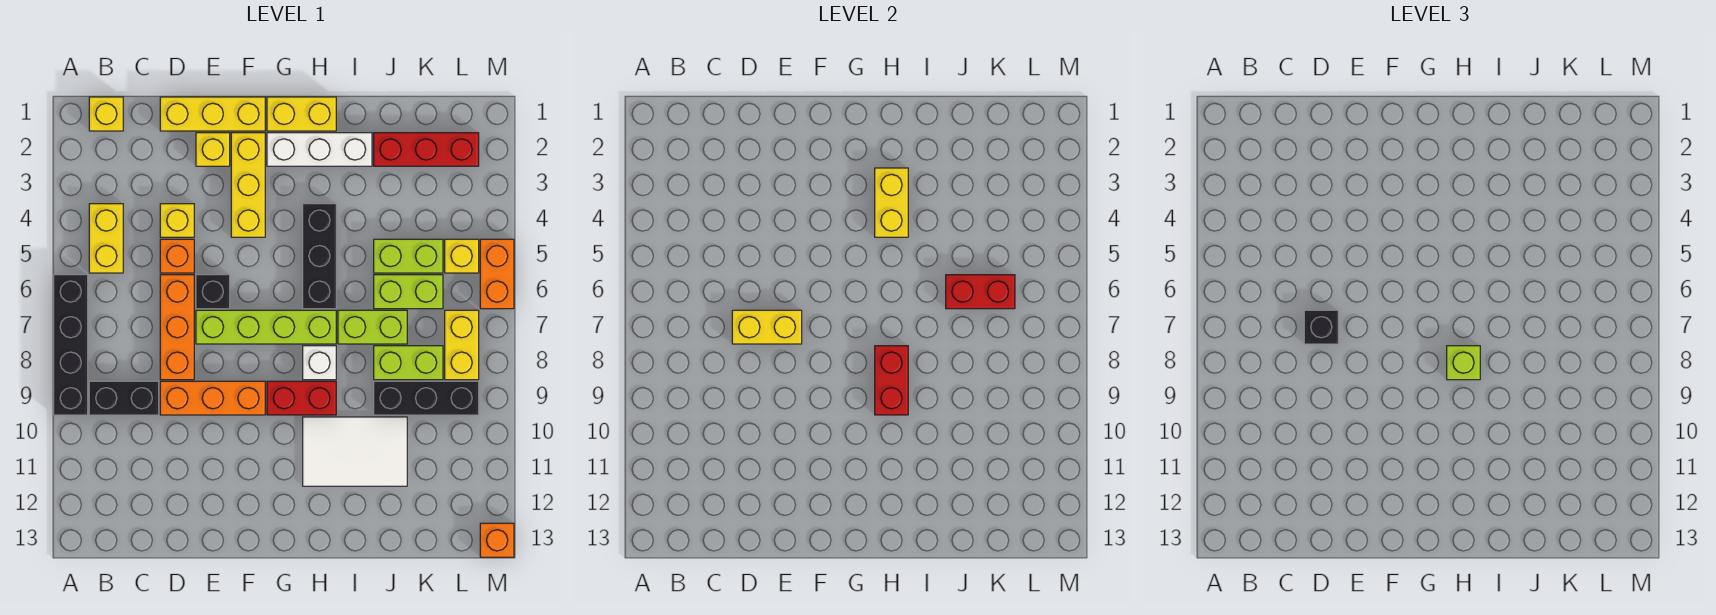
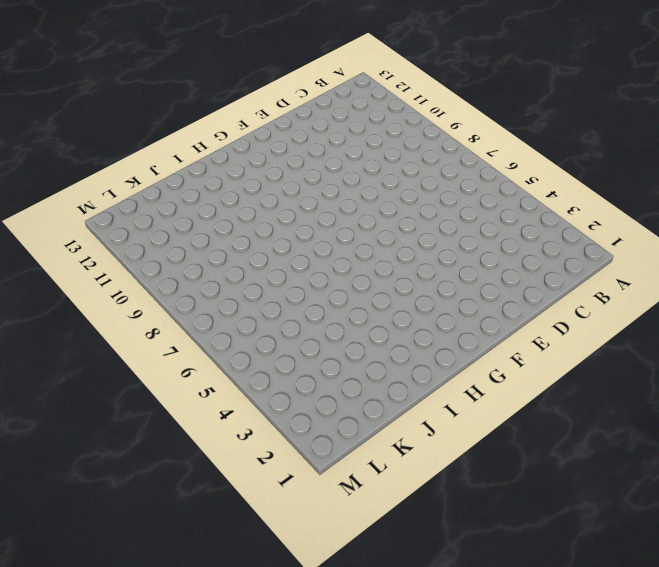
none -> black brick A6:A9 level 1
none -> yellow brick B1 level 1
none -> yellow brick B4:B5 level 1
none -> black brick B9:C9 level 1

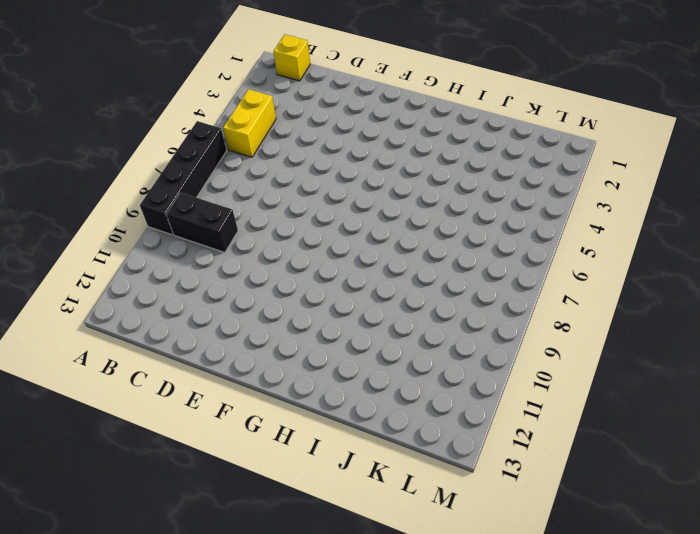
none -> yellow brick D1:F1 level 1
none -> yellow brick D4 level 1
none -> orange brick D5 level 1
none -> orange brick D6:D8 level 1

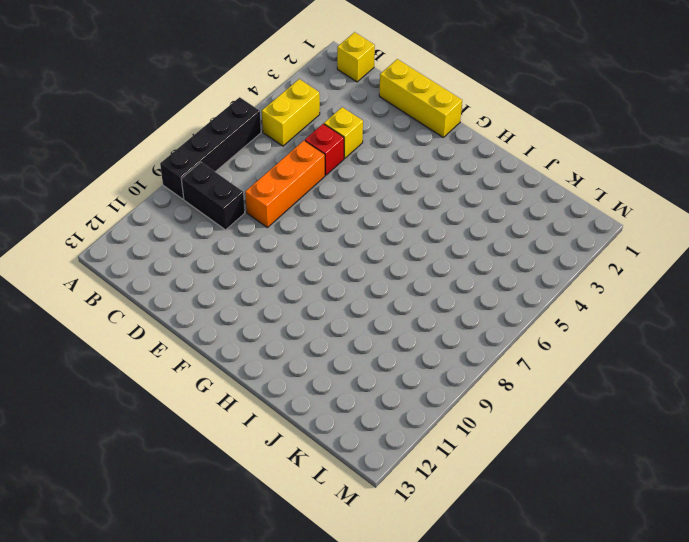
red brick D5 level 1 -> orange brick D5 level 1
none -> orange brick D9:F9 level 1
none -> yellow brick E2 level 1
none -> black brick E6 level 1
none -> lime brick E7:H7 level 1

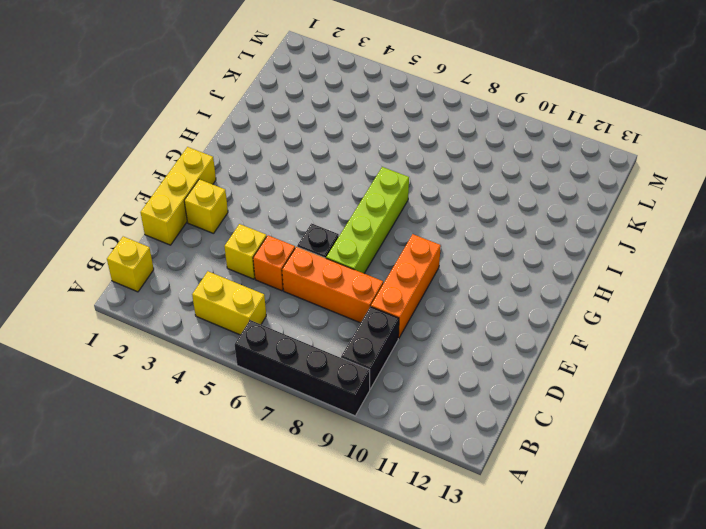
none -> yellow brick F2:F4 level 1
none -> yellow brick G1:H1 level 1
none -> white brick G2:I2 level 1
none -> red brick G9:H9 level 1

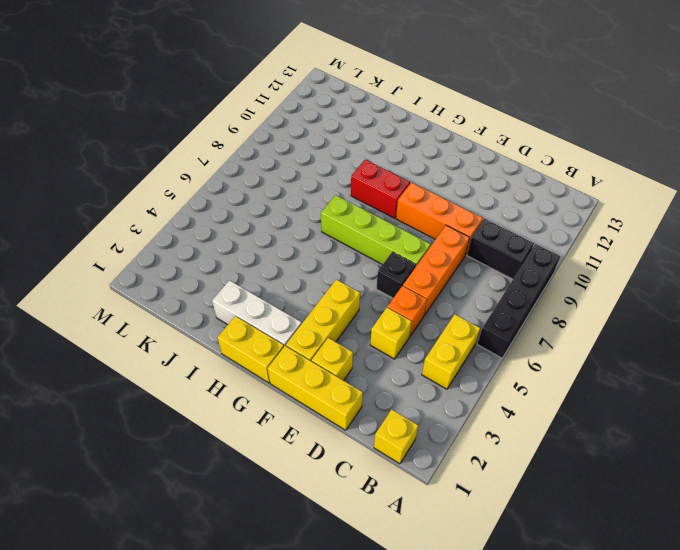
none -> black brick H4:H6 level 1
none -> white brick H8 level 1
none -> white tile H10:J11 level 1
none -> lime brick I7:J7 level 1

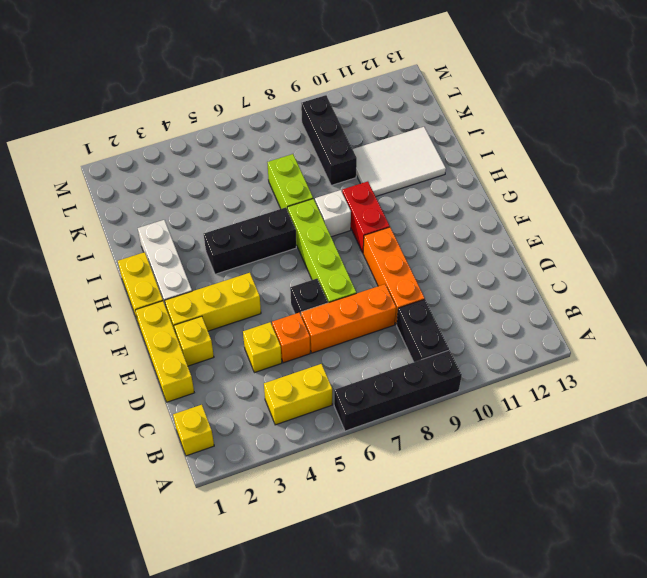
white tile I10:J12 level 1 -> white tile H10:J11 level 1
none -> red brick J2:L2 level 1
none -> lime brick J5:K5 level 1
none -> lime brick J6:K6 level 1
none -> lime brick J8:K8 level 1

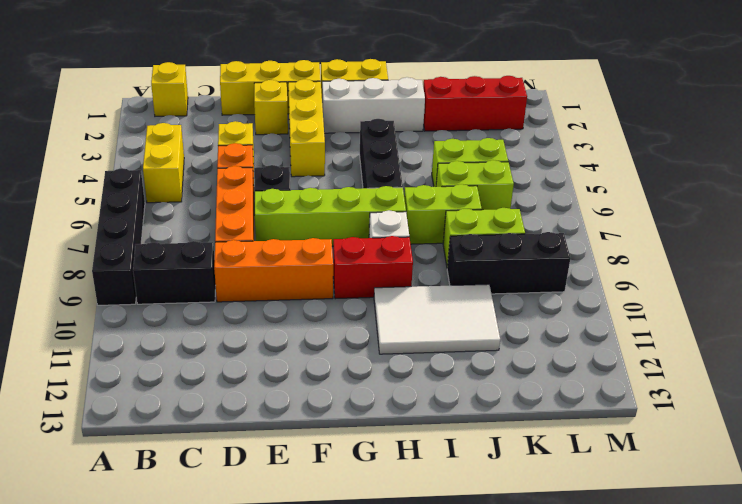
none -> yellow brick L5 level 1
none -> yellow brick L7:L8 level 1
none -> orange brick M5:M6 level 1
none -> orange brick M13 level 1

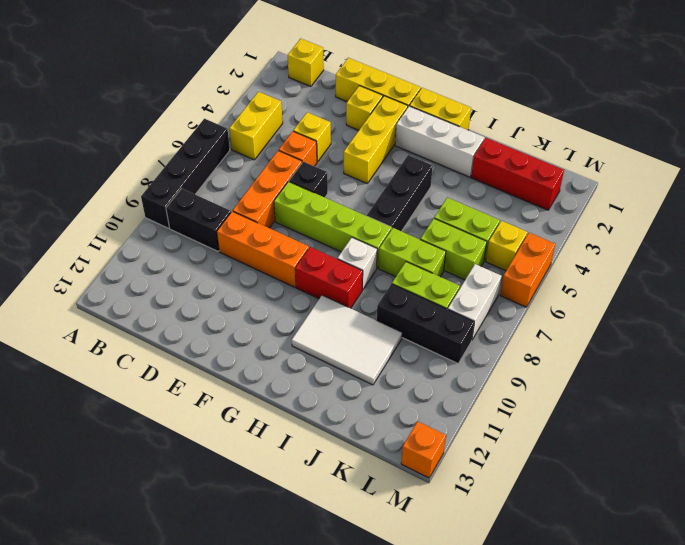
white brick L7:L8 level 1 -> yellow brick L7:L8 level 1
none -> yellow brick D7:E7 level 2
none -> yellow brick H3:H4 level 2
none -> red brick H8:H9 level 2
none -> red brick J6:K6 level 2

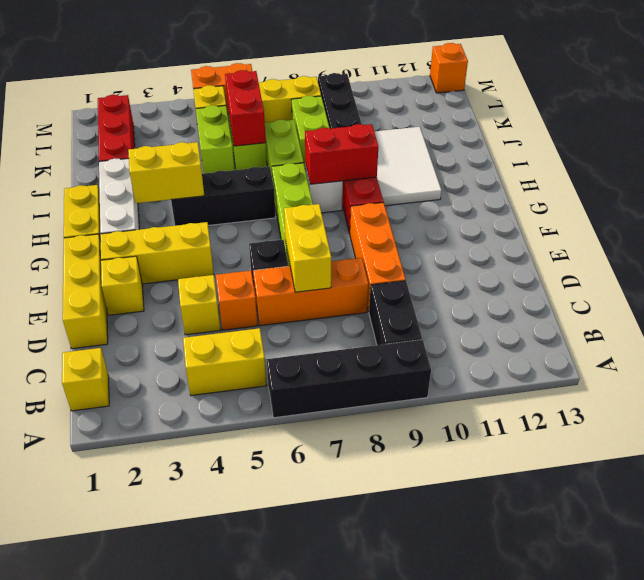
none -> black brick D7 level 3
none -> lime brick H8 level 3

